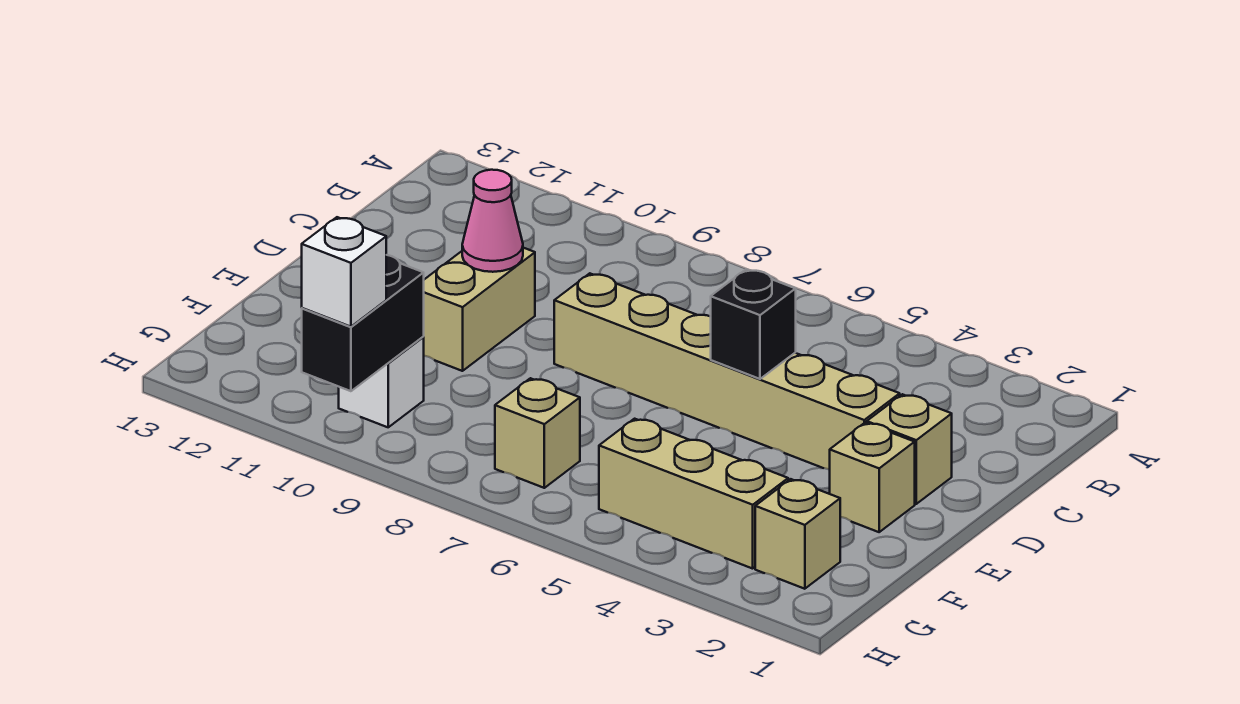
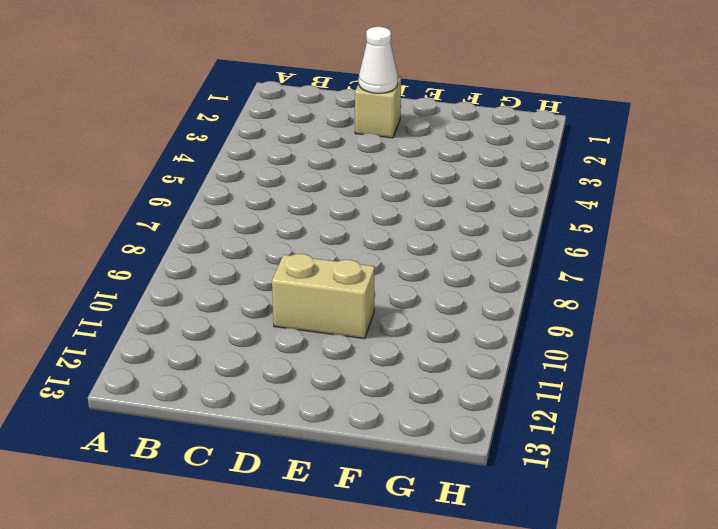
white cone D2 level 2 -> none
none -> tan brick D3:D8 level 1
none -> tan brick E2 level 1
none -> tan brick G2 level 1

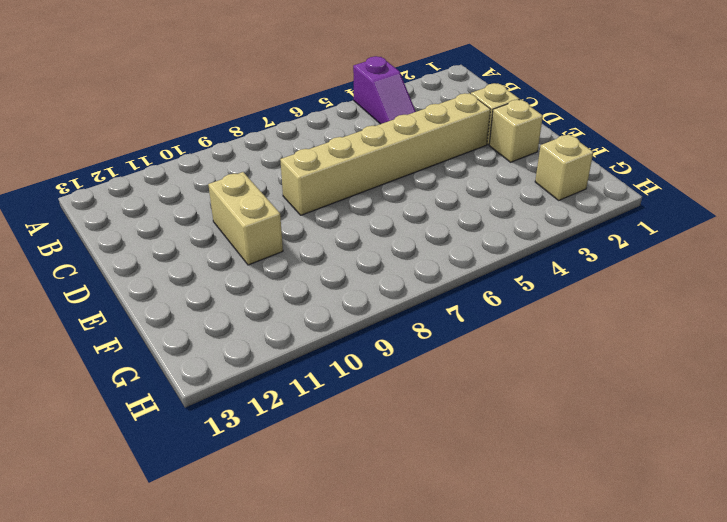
purple slope A4:B4 level 1 top A -> none
none -> tan brick G3:G5 level 1
none -> tan brick G7 level 1
none -> white brick G10 level 1

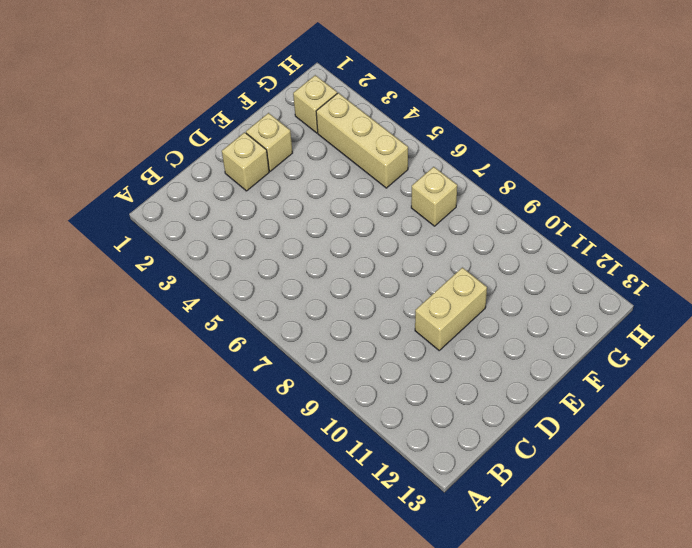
none -> tan brick D3:D8 level 1
none -> white brick G10 level 1
none -> black brick D5 level 2

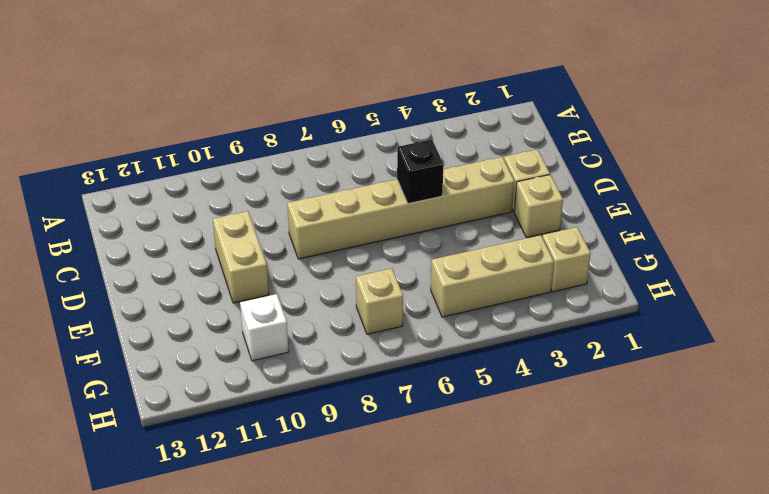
none -> pink cone D10 level 2
none -> black brick G10:H10 level 2
none -> white brick H10 level 3

